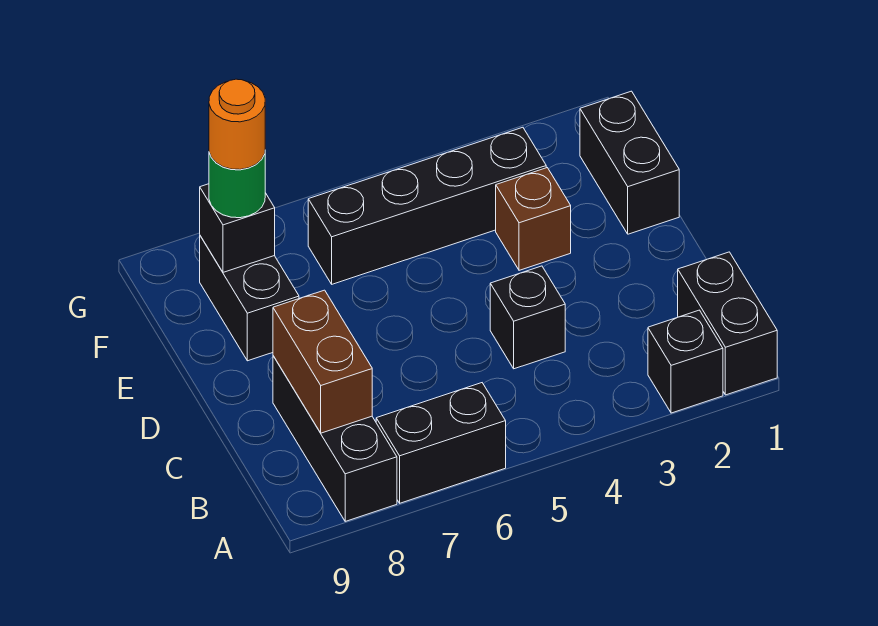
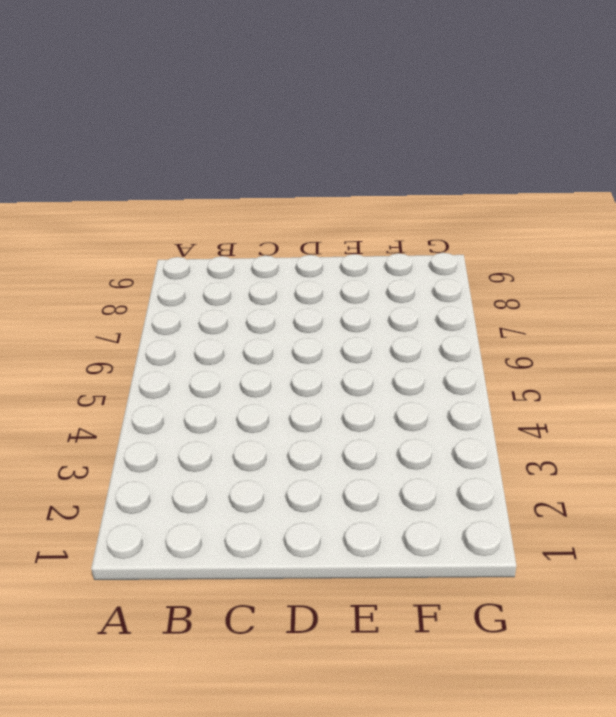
none -> black brick A1:B1 level 1
none -> black brick A2 level 1
none -> black brick A6:A7 level 1

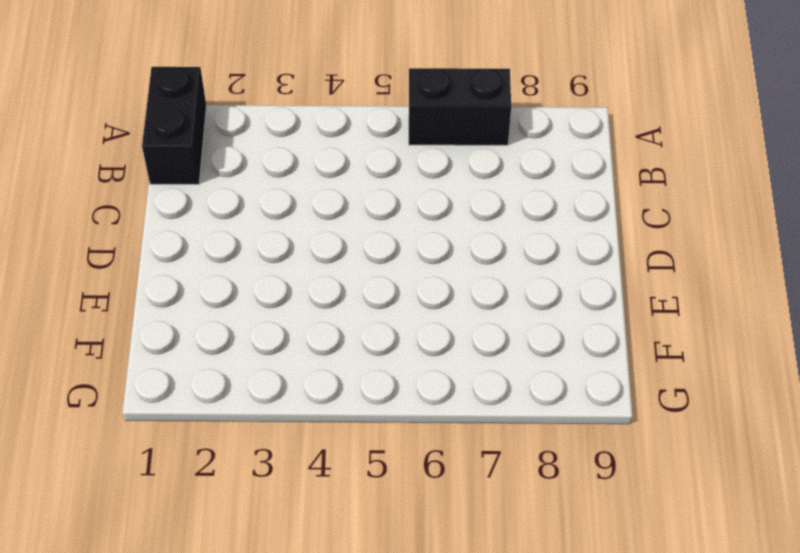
none -> black brick A2 level 1
none -> black brick A8:C8 level 1
none -> black brick C4 level 1

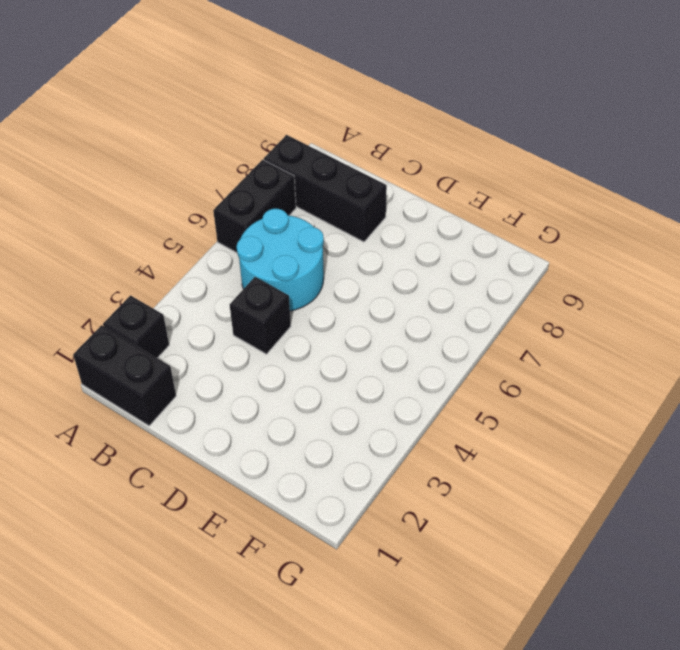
cyan round brick B5:C6 level 1 -> none
none -> black brick E1:F1 level 1
none -> brown brick E3 level 1
none -> black brick E8:F8 level 1

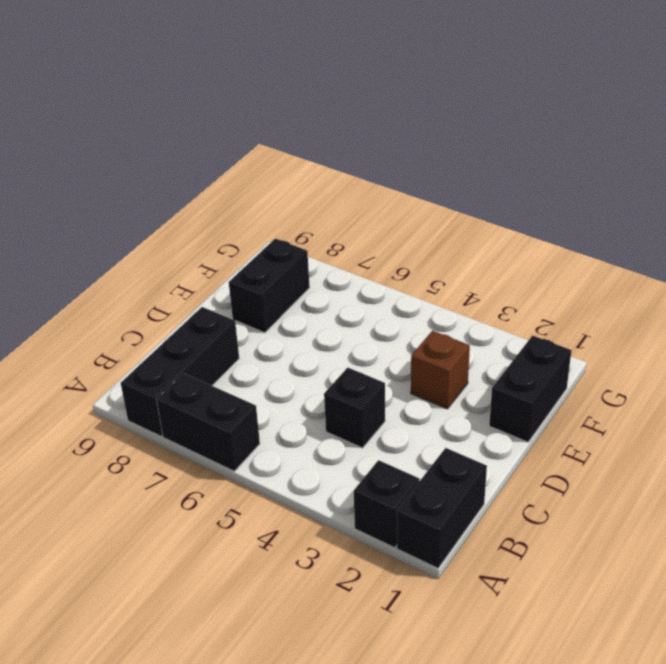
none -> black brick F3:F6 level 1
none -> brown brick B8:C8 level 2
none -> black brick F8 level 2

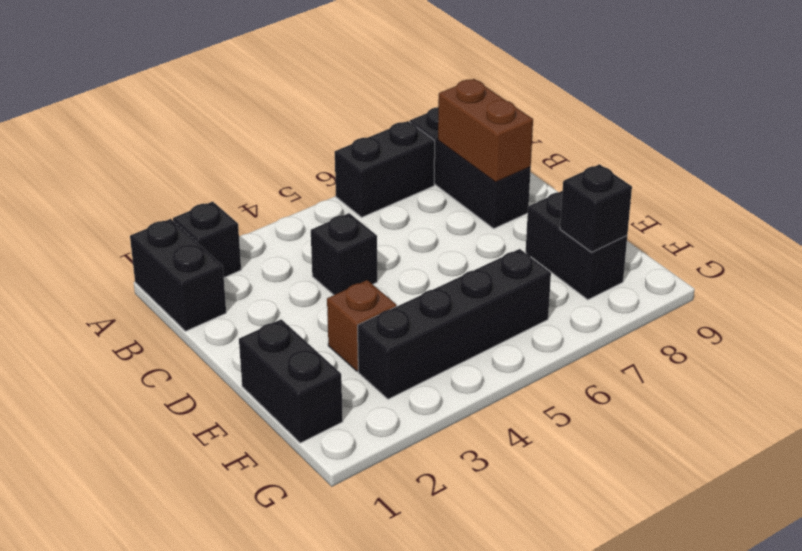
none -> green round brick F8 level 3
none -> orange round brick F8 level 4

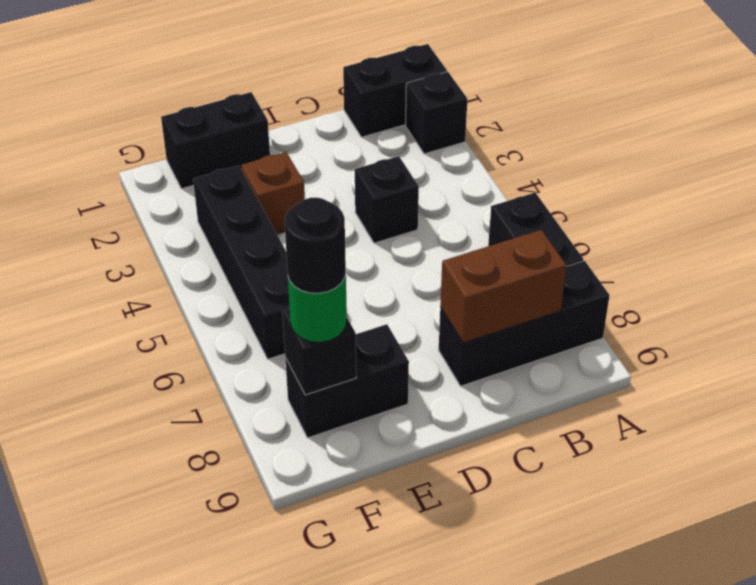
black round brick F8 level 4 -> orange round brick F8 level 4

